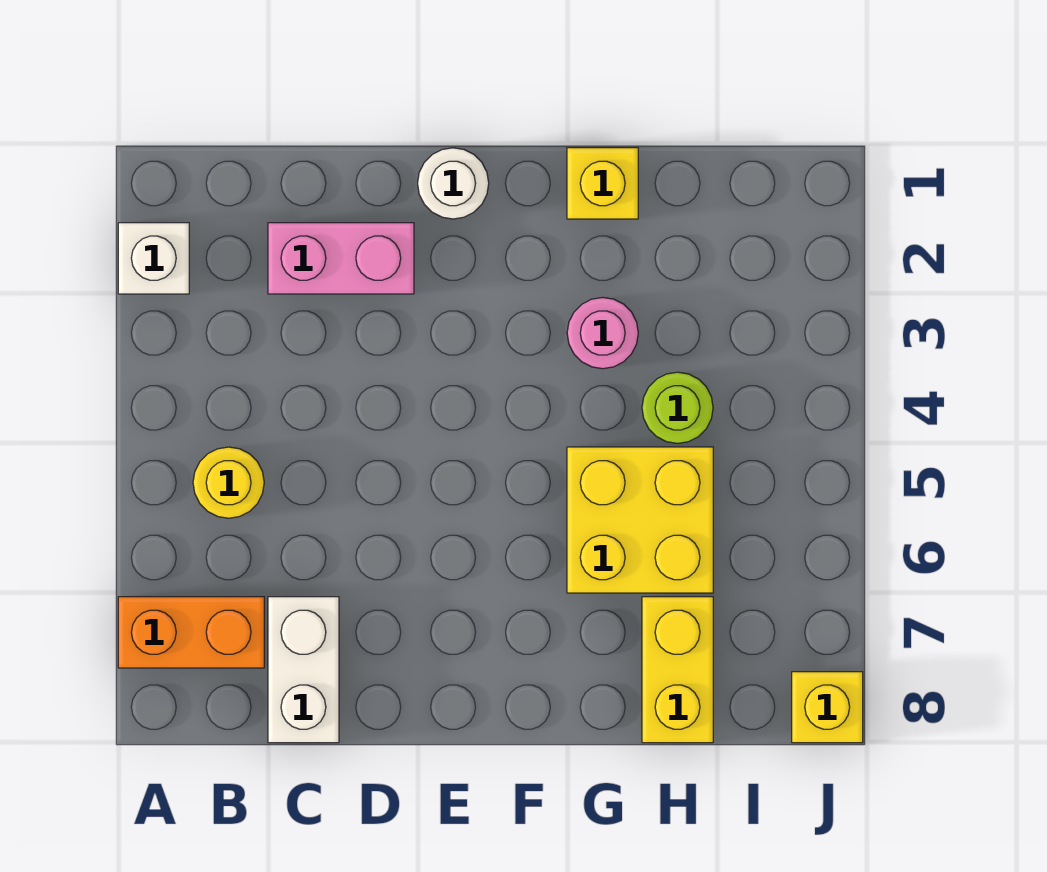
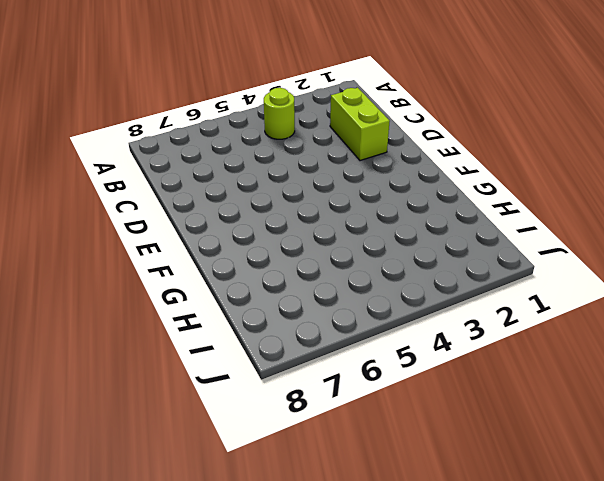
lime round brick B4 level 1 -> lime round brick H4 level 1
lime brick C2:D2 level 1 -> pink brick C2:D2 level 1
none -> white brick A2 level 1
none -> orange brick A7:B7 level 1
none -> yellow round brick B5 level 1

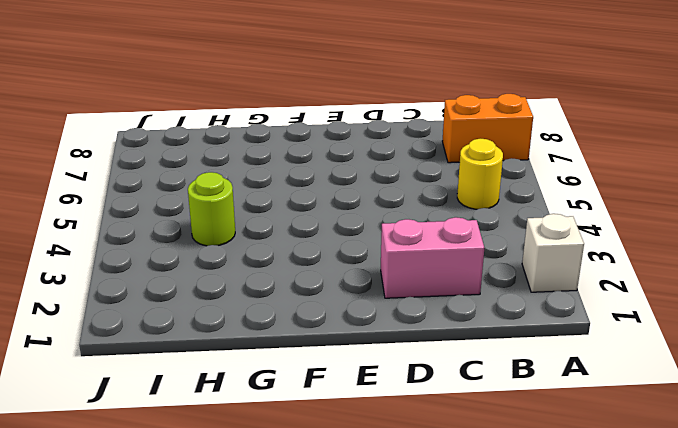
none -> white brick C7:C8 level 1
none -> white round brick E1 level 1
none -> yellow brick G1 level 1

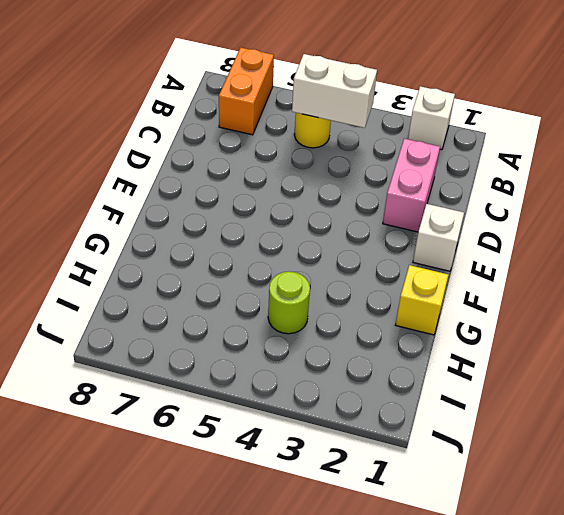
white brick B4:B5 level 2 -> white brick C7:C8 level 1
white brick E1 level 1 -> white round brick E1 level 1
none -> pink round brick G3 level 1
none -> yellow brick G5:H6 level 1
none -> yellow brick H7:H8 level 1

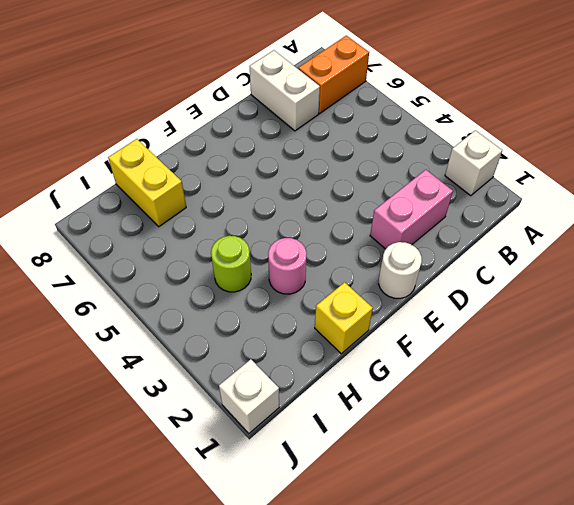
white brick J1 level 1 -> none
none -> yellow round brick B5 level 1
none -> yellow brick G5:H6 level 1
none -> yellow brick J8 level 1

